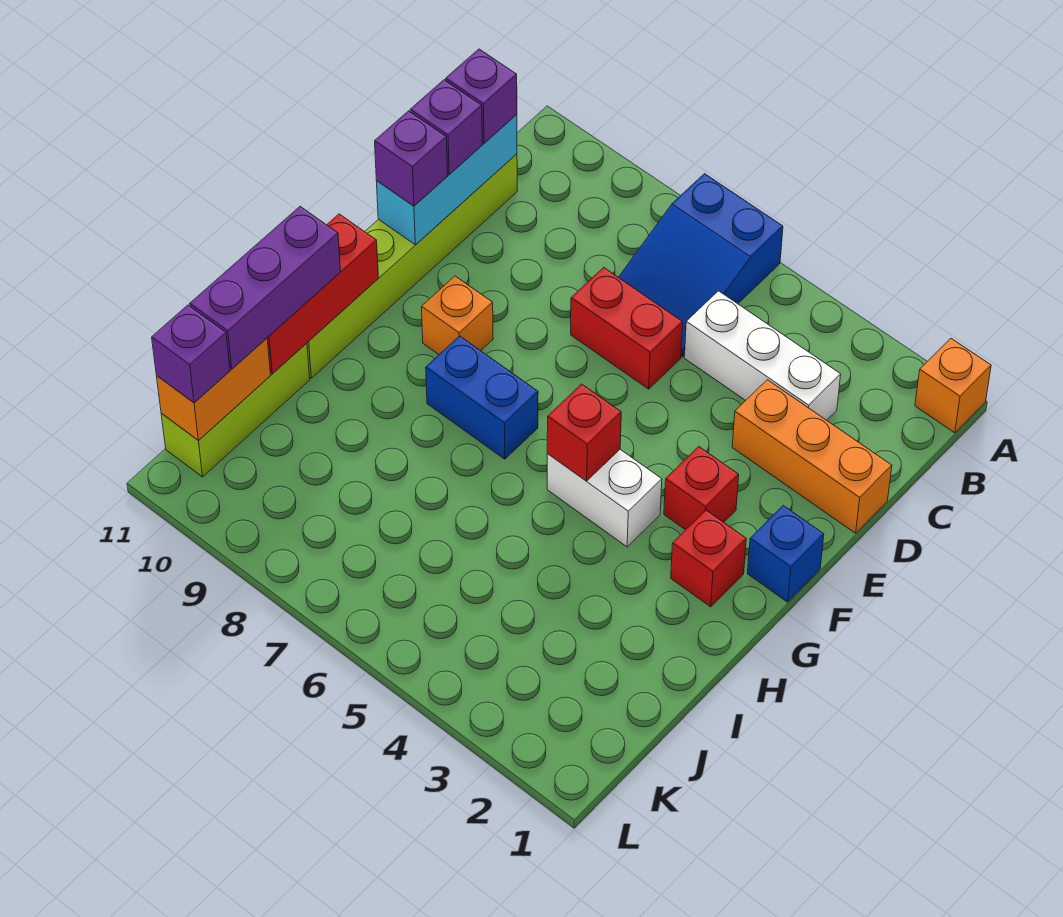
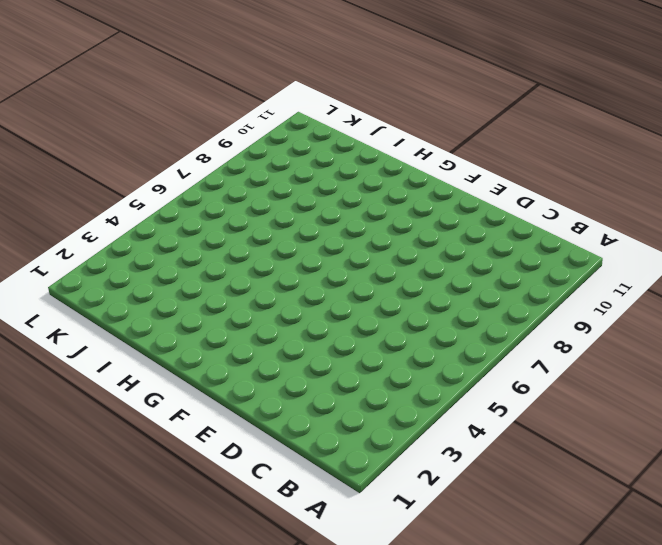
none -> orange brick A1 level 1
none -> blue slope A6:C7 level 1 top A
none -> white brick C3:C5 level 1

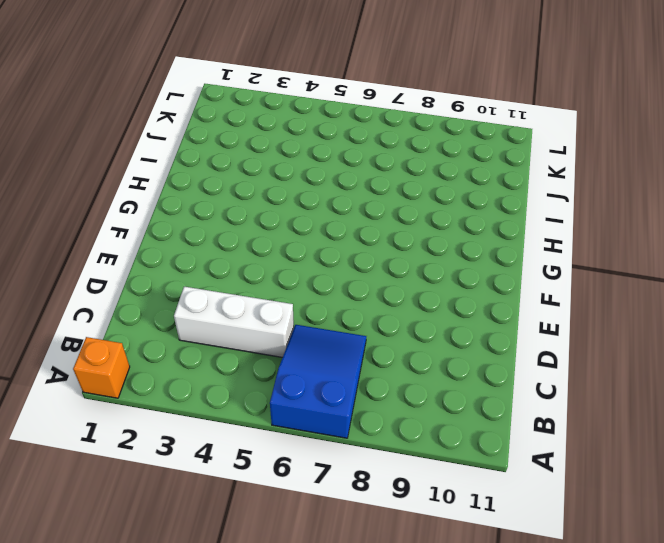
none -> lime brick C11:H11 level 1
none -> orange brick D1:D3 level 1
none -> red brick D6:D7 level 1

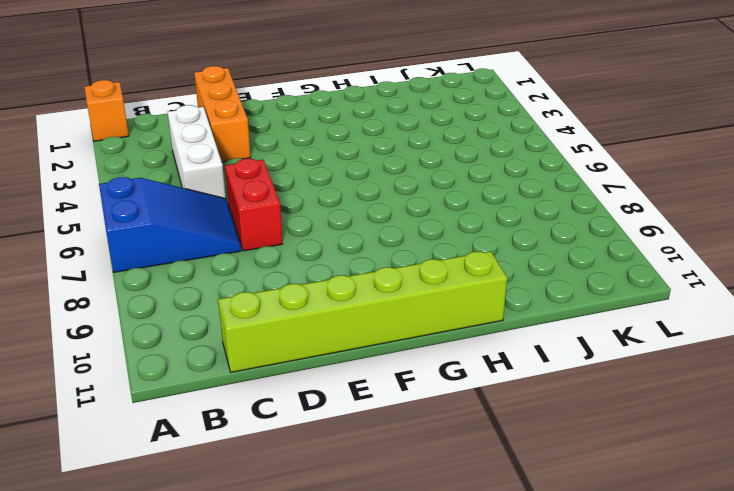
none -> blue brick F1 level 1
none -> red brick F3 level 1
none -> orange brick F9 level 1

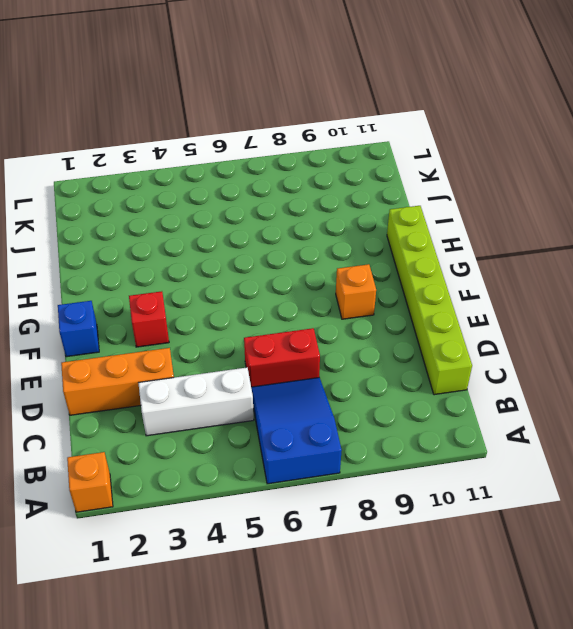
none -> red brick G2 level 1
none -> white brick G4:G5 level 1
none -> blue brick G7:G8 level 1

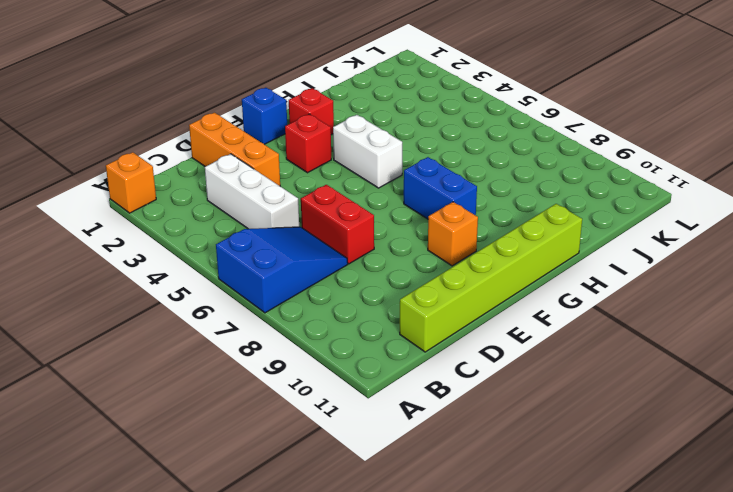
none -> lime brick I11:K11 level 1
none -> cyan brick C11:E11 level 2
none -> red brick G5 level 2

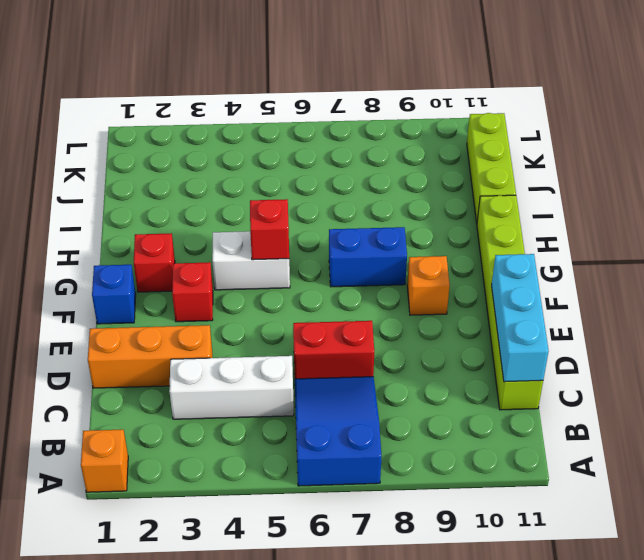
none -> red brick G11:I11 level 2
none -> orange brick J11:K11 level 2
none -> purple brick C11 level 3

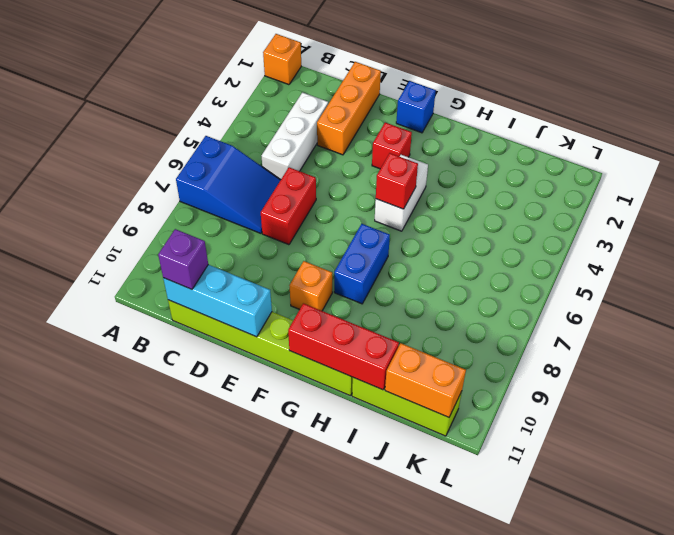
none -> red brick G2 level 1
none -> purple brick D11 level 3
none -> purple brick E11 level 3

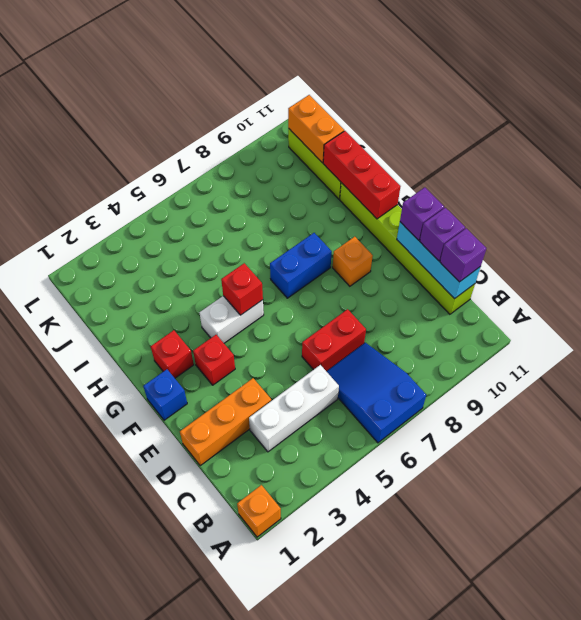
none -> purple brick H11:J11 level 3
none -> purple brick K11 level 3

